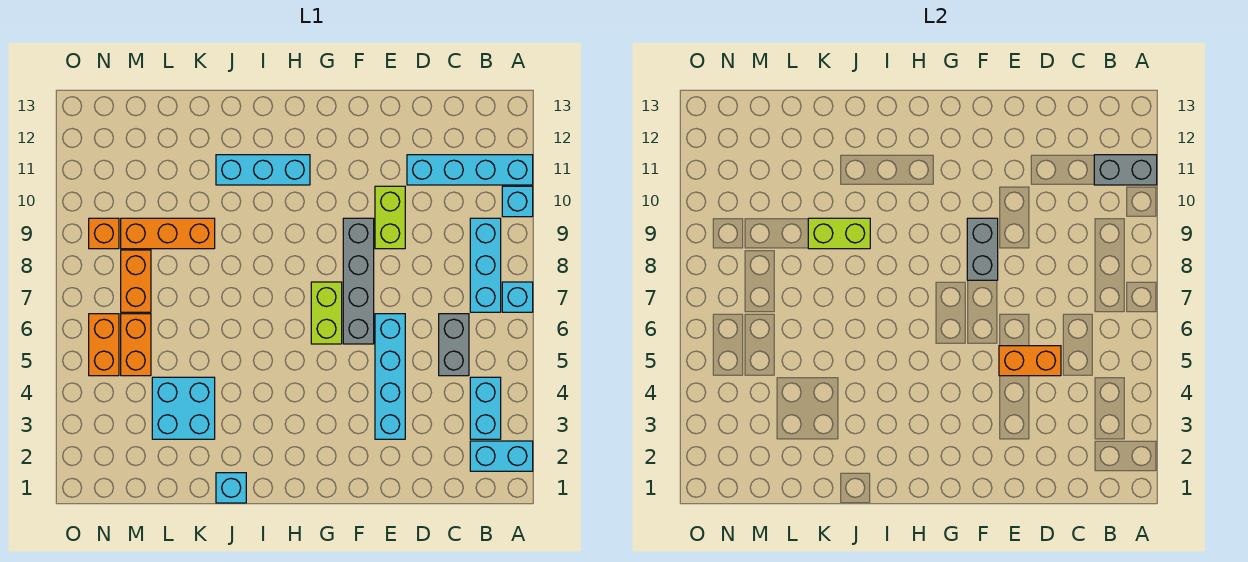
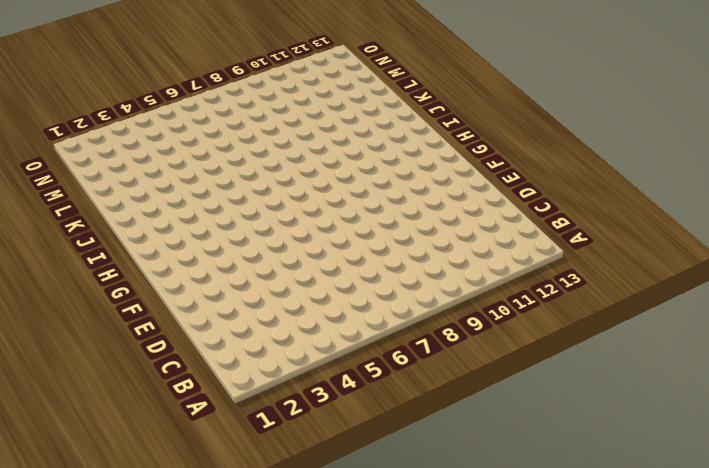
none -> cyan brick A2:B2 level 1
none -> cyan brick A7 level 1
none -> cyan brick A10 level 1

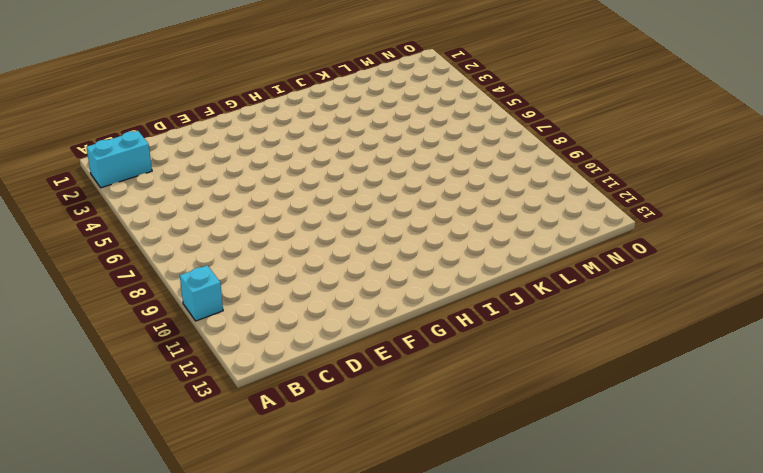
none -> cyan brick A7 level 1
none -> cyan brick A11:D11 level 1
none -> cyan brick B3:B4 level 1

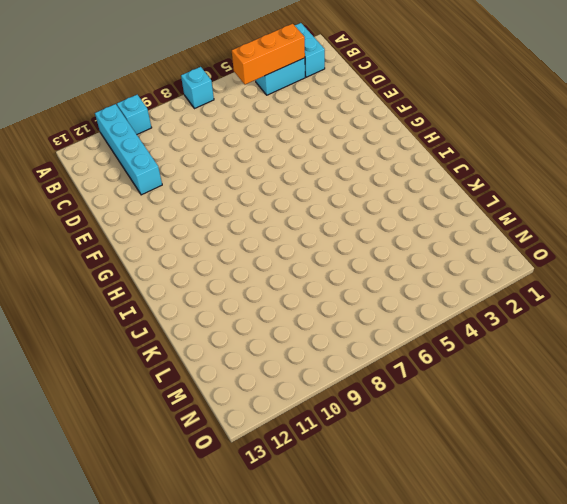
orange brick B3:B5 level 2 -> orange brick K9:M9 level 1
none -> cyan brick B7:B9 level 1
none -> grey brick C5:C6 level 1
none -> cyan brick E3:E6 level 1

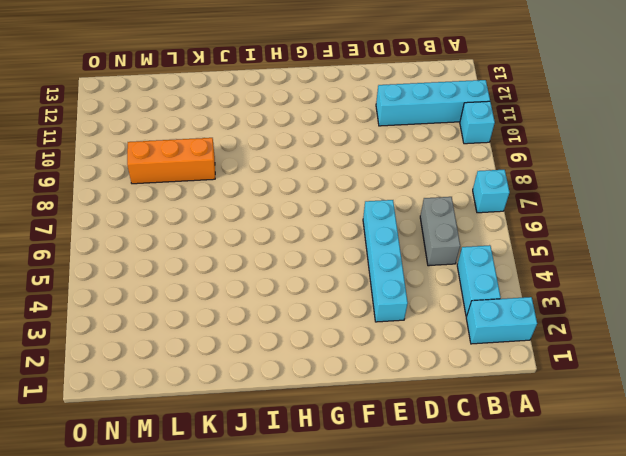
none -> cyan brick B7:B9 level 1
none -> lime brick E9:E10 level 1
none -> grey brick F6:F9 level 1

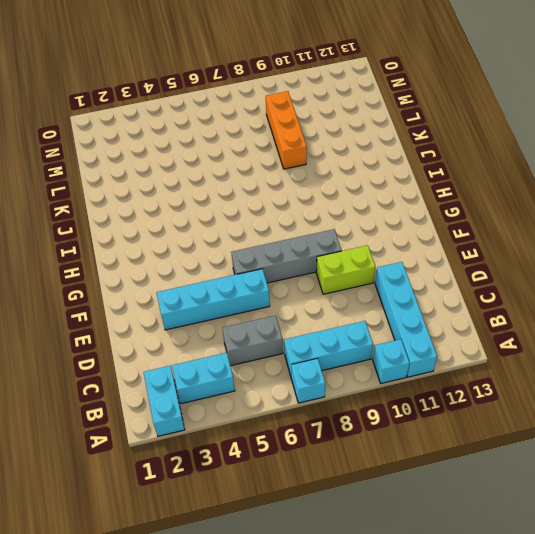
none -> lime brick G6:G7 level 1
none -> cyan brick H11:J11 level 1
none -> cyan brick J1 level 1

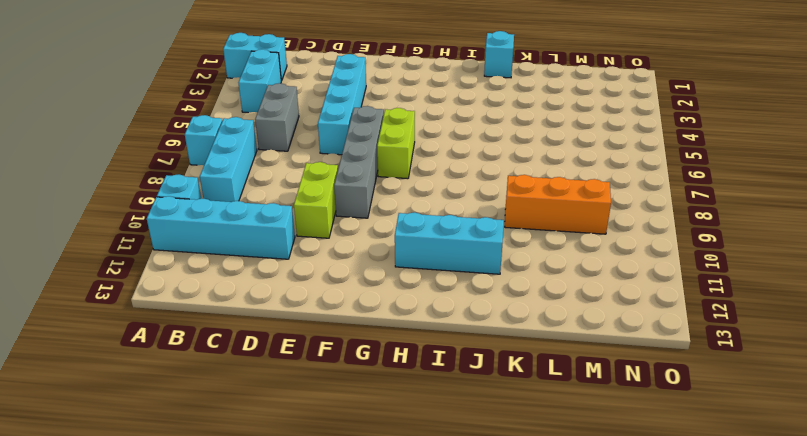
none -> cyan brick K3:L4 level 1
none -> orange brick M5:M6 level 1
none -> orange brick M7:M8 level 1

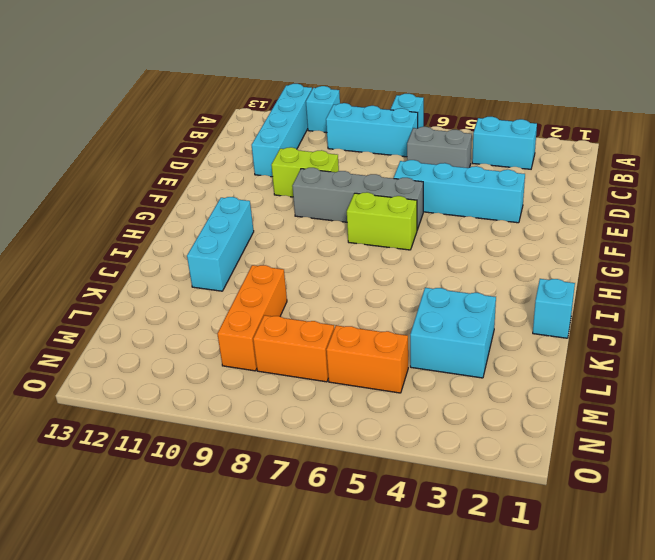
none -> cyan brick A2:B2 level 1
none -> orange brick N5:N6 level 1
none -> orange brick N9 level 1

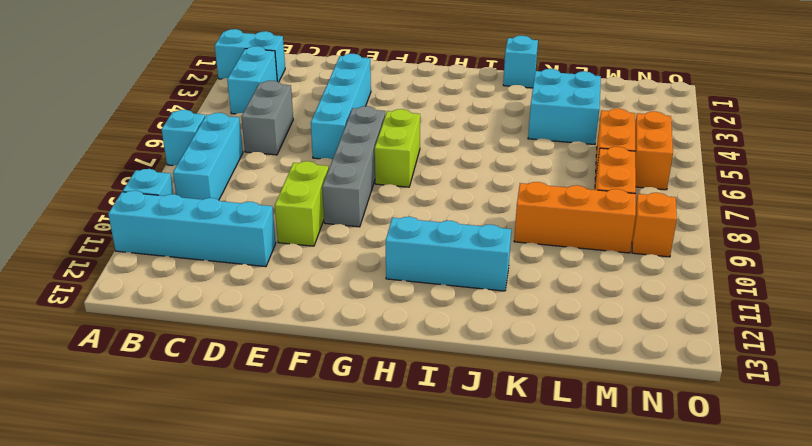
none -> grey brick A11:B11 level 2
none -> orange brick D5:E5 level 2
none -> grey brick F8:F9 level 2

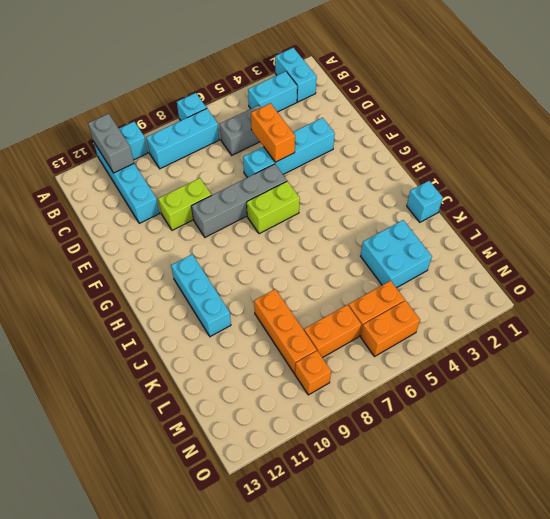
none -> grey brick F8:F9 level 2
none -> lime brick J9:K9 level 2

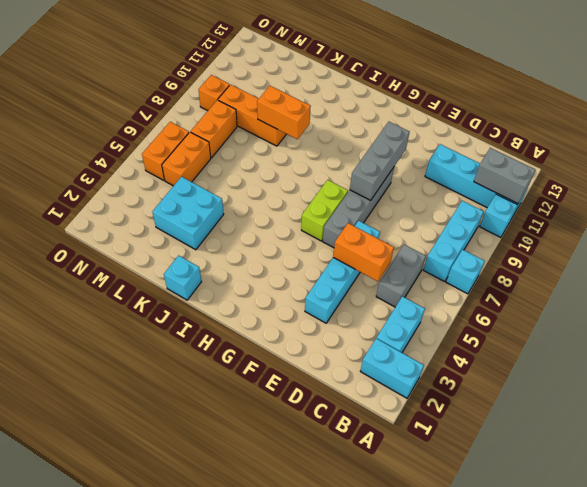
grey brick F8:F10 level 2 -> grey brick F8:F9 level 2
orange brick J9:K9 level 2 -> lime brick J9:K9 level 2
none -> lime brick E9:E10 level 1
none -> cyan brick H11:J11 level 1

